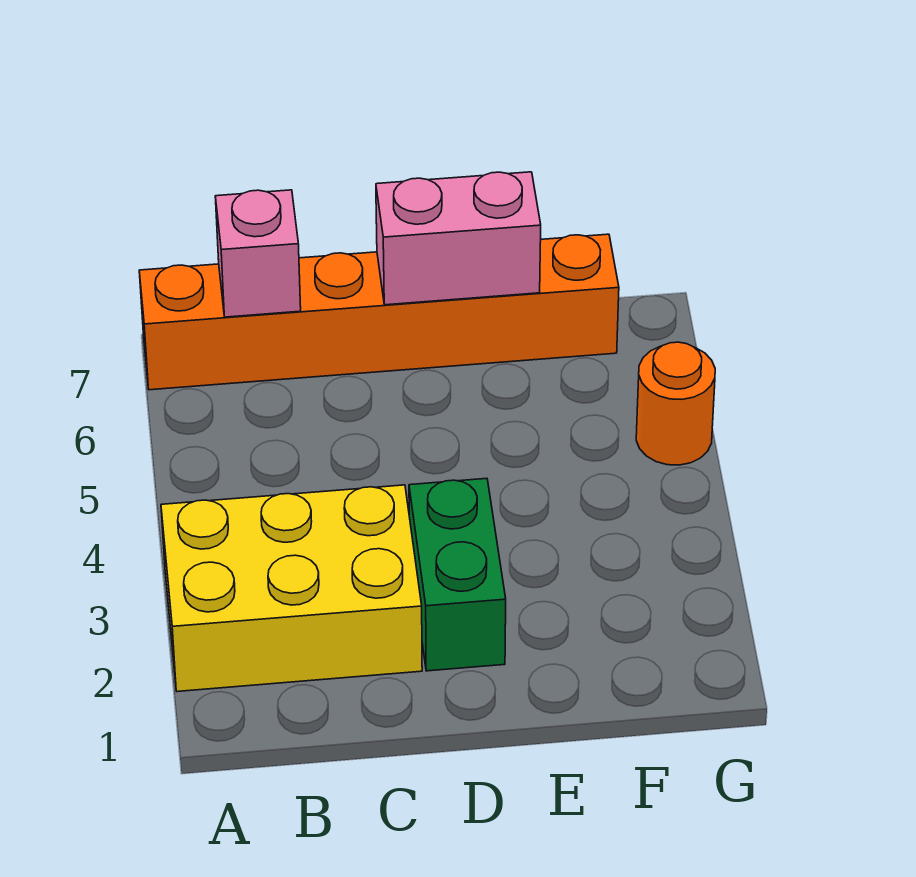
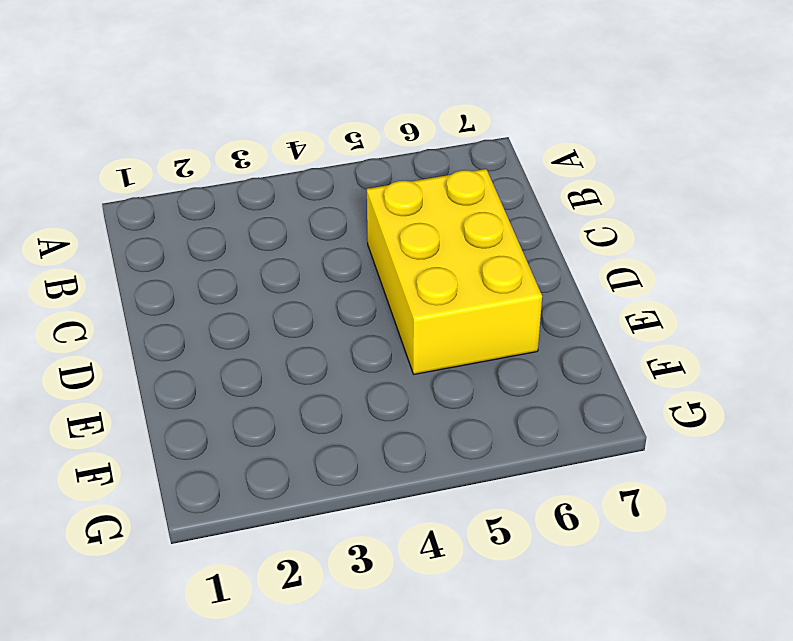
yellow brick C5:E6 level 1 -> yellow brick A2:C3 level 1
none -> orange brick A7:F7 level 1
none -> green brick D2:D3 level 1

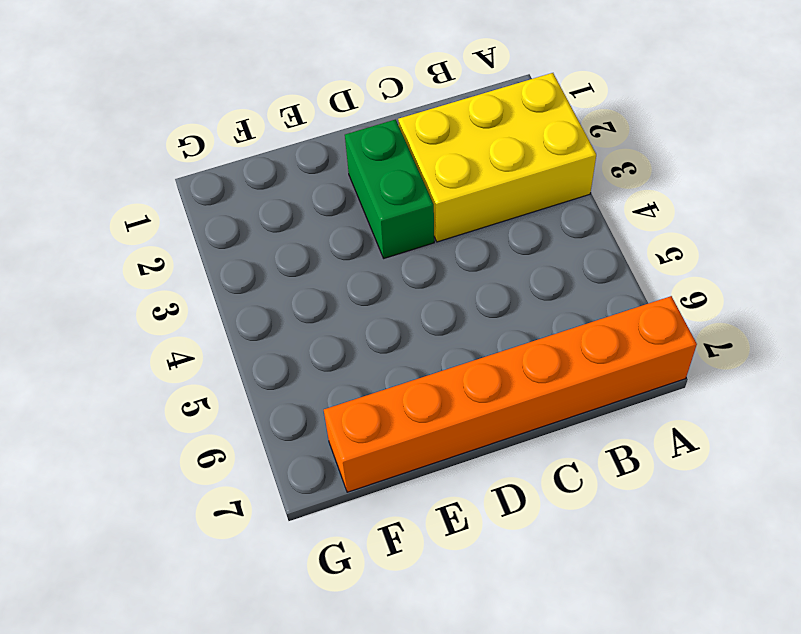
none -> orange round brick G5 level 1
none -> pink brick B7 level 2

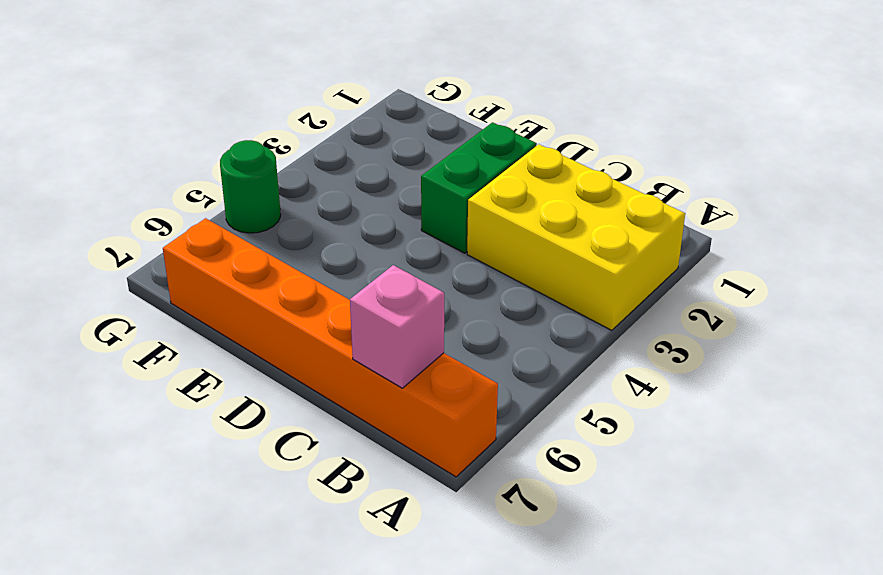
green round brick G5 level 1 -> orange round brick G5 level 1
none -> pink brick D7:E7 level 2

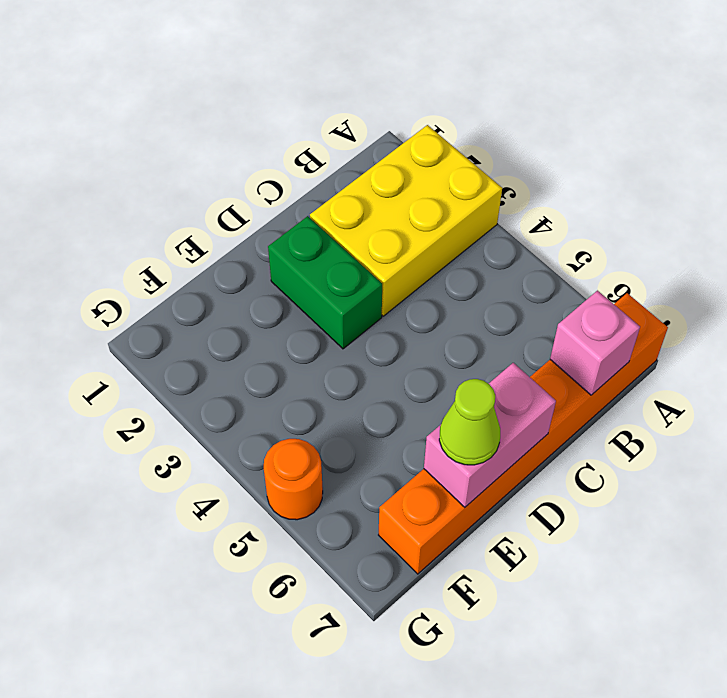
lime cone E7 level 3 -> none

